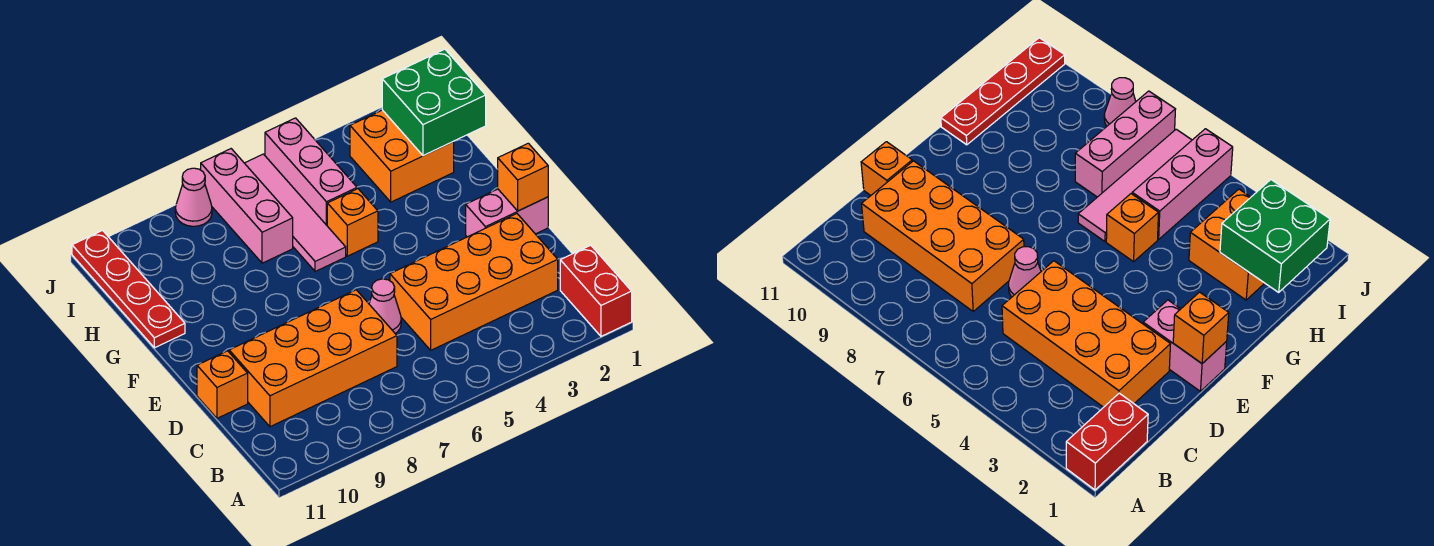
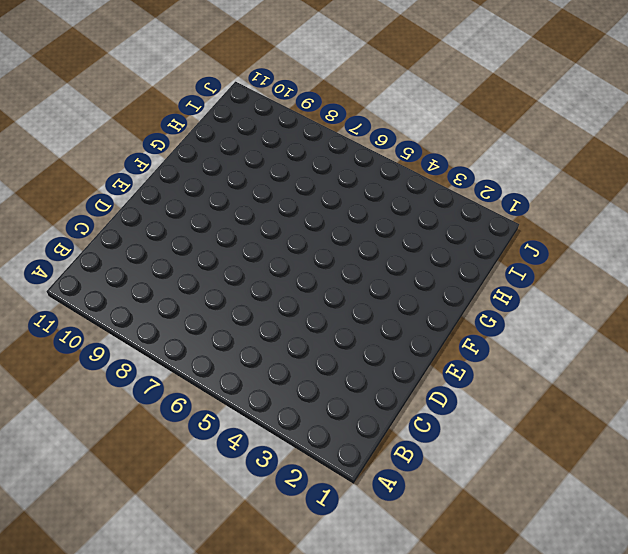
none -> red brick A1:B1 level 1
none -> orange brick C2:D5 level 1
none -> orange brick C7:D10 level 1

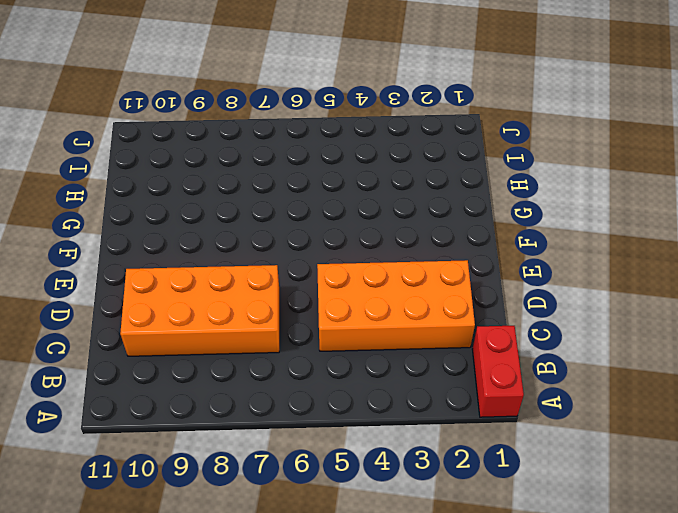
none -> pink cone D6 level 1
none -> orange brick D11 level 1
none -> pink brick E1:E2 level 1

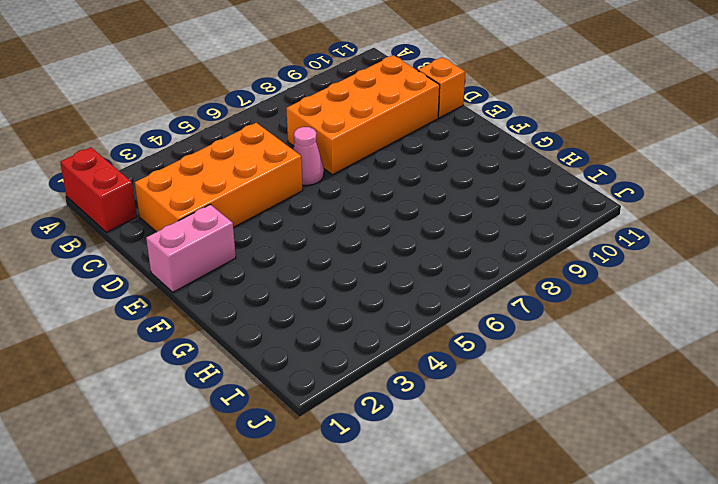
none -> orange brick G5 level 1
none -> pink tile G6:J6 level 1
none -> red plate G11:J11 level 1

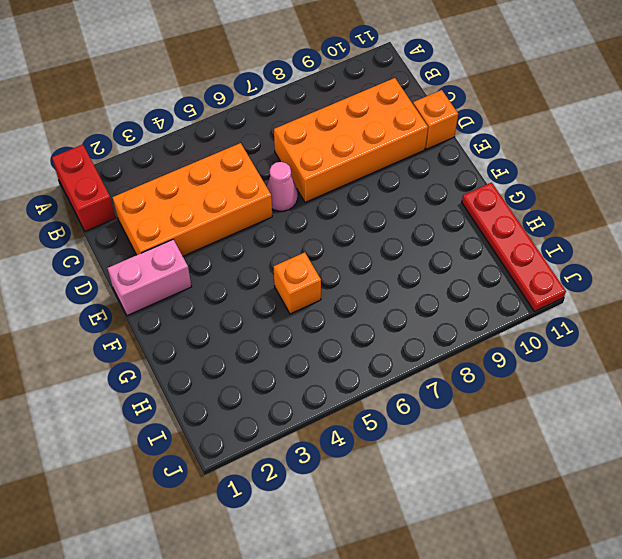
none -> pink tile G6:J6 level 1
none -> orange brick H2:I3 level 1
none -> pink brick H5:J5 level 1

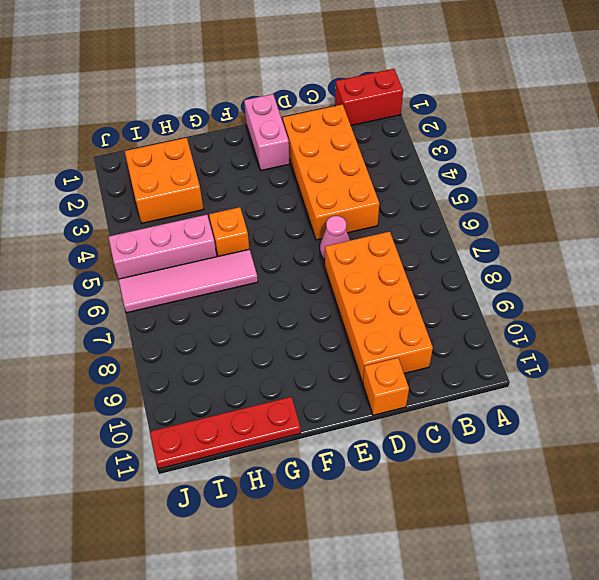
none -> pink brick H7:J7 level 1
none -> pink cone J8 level 1
none -> orange brick E1 level 2

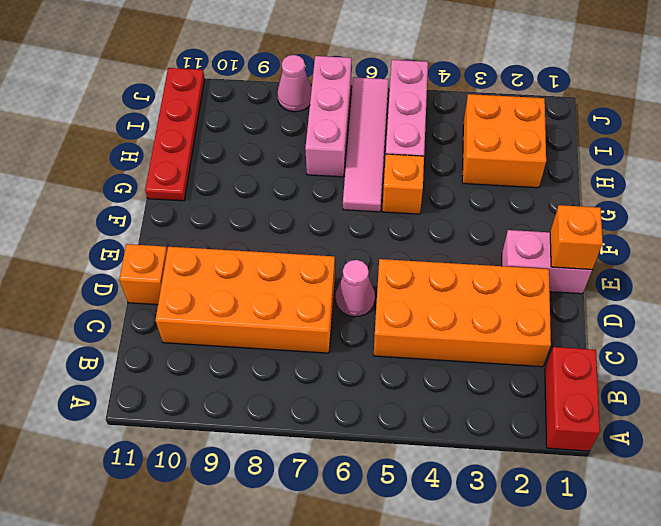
none -> green brick H1:I2 level 2

